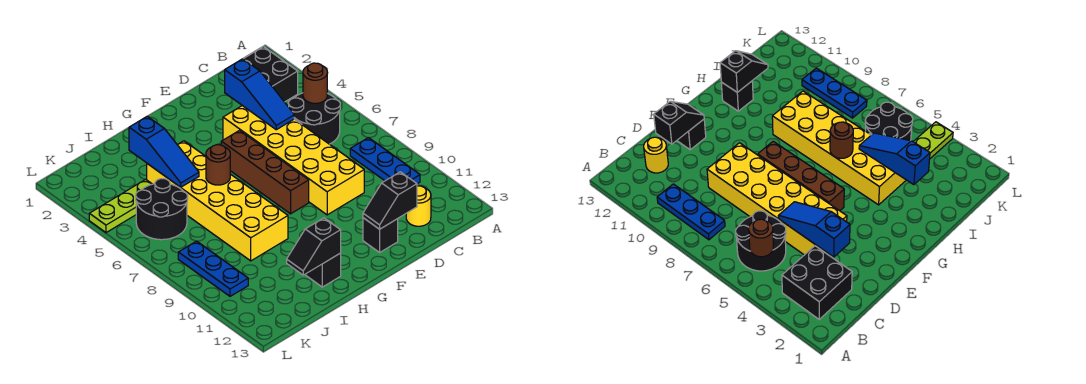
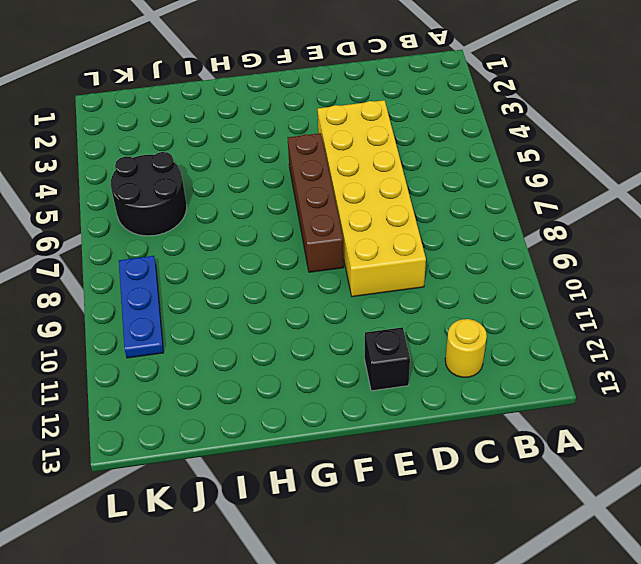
none -> black brick B2:C3 level 1
none -> black round brick B5:C6 level 1
none -> blue plate B8:B10 level 1

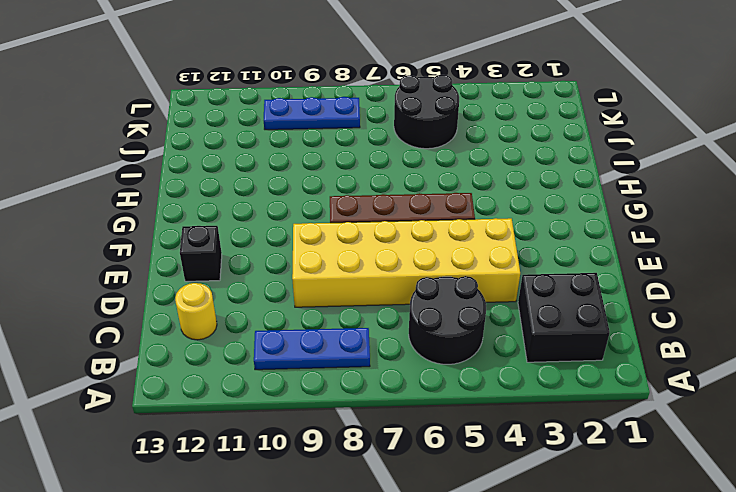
none -> yellow brick H4:I9 level 1
none -> black brick H12 level 1
none -> lime plate J4:L4 level 1

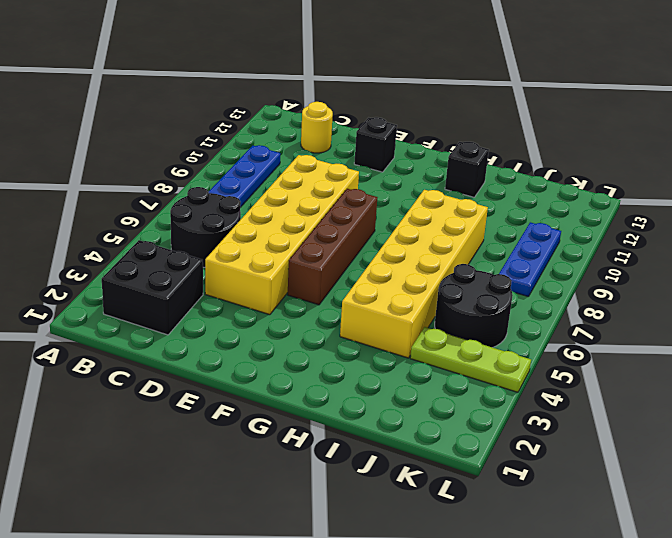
none -> brown round brick B5 level 2
none -> blue slope D3:D5 level 2 top 3
none -> black slope D12:E12 level 2 top D

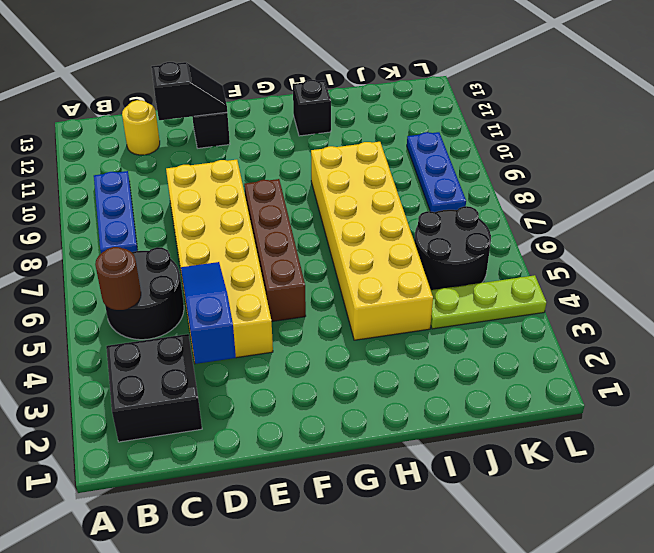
none -> brown round brick H6 level 2
none -> black slope H12:I12 level 2 top H
none -> blue slope I3:I5 level 2 top 3

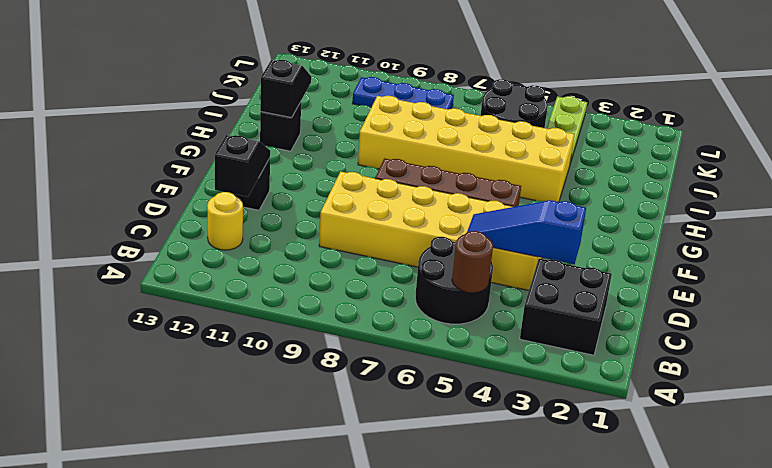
none -> blue plate B8:B10 level 1
none -> brown round brick H6 level 2
none -> blue slope I3:I5 level 2 top 3

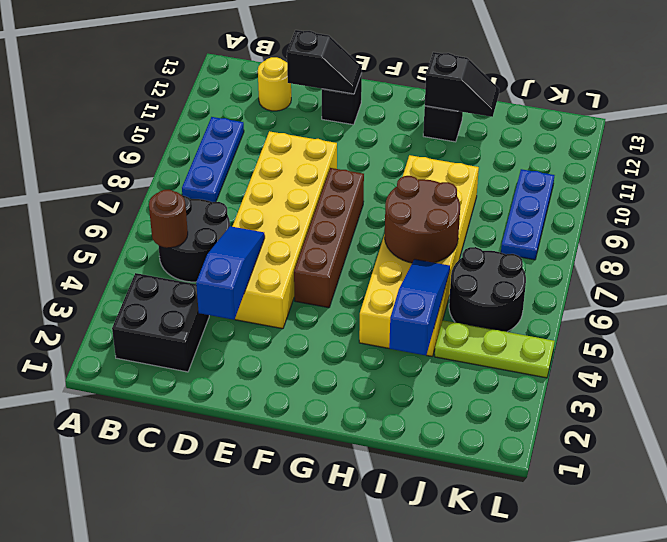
brown round brick H6:I7 level 2 -> brown round brick H6 level 2

